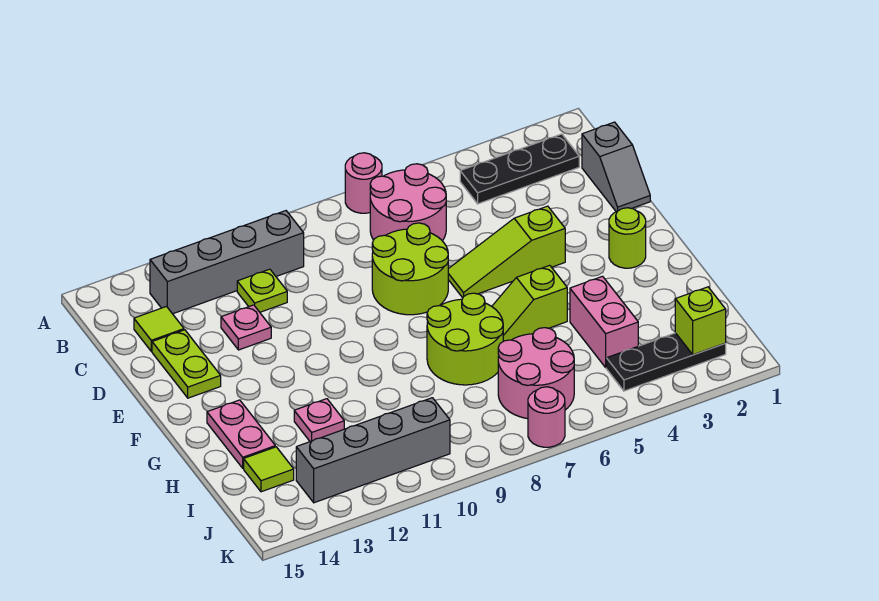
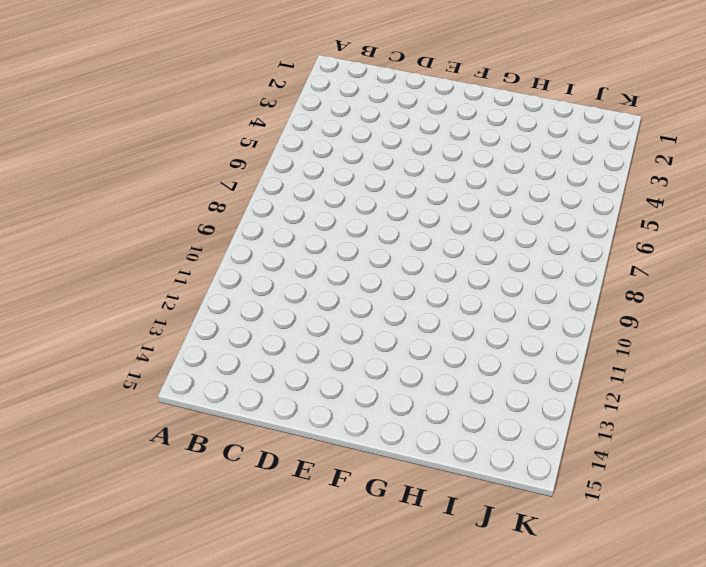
none -> pink round brick A7 level 1
none -> black plate B2:B4 level 1
none -> pink round brick B6:C7 level 1

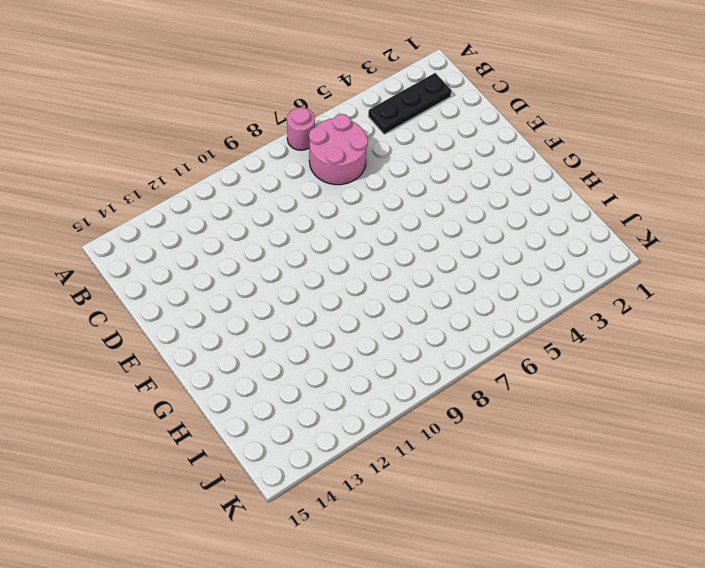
none -> grey brick B10:B13 level 1
none -> grey slope C1:D1 level 1 top C
none -> lime plate C11 level 1

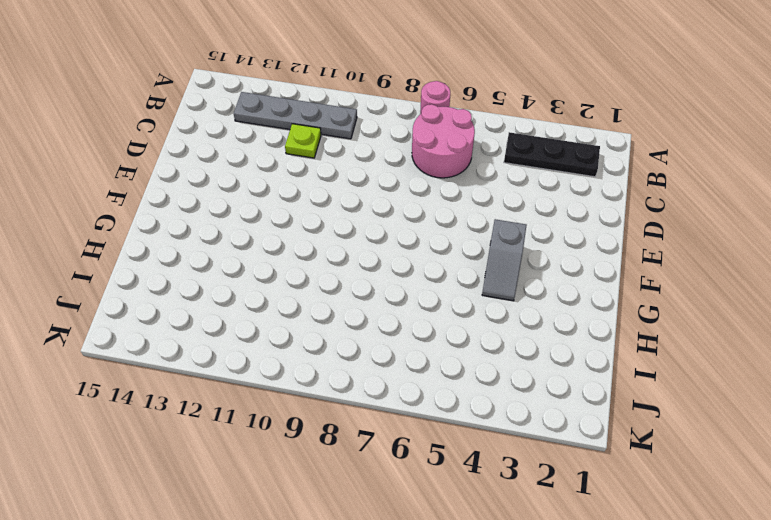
grey plate B10:B13 level 1 -> grey brick B10:B13 level 1
grey slope F4:G4 level 1 top F -> grey slope C1:D1 level 1 top C
none -> lime tile C14 level 1
none -> lime round brick D7:E8 level 1
none -> pink plate D12 level 1

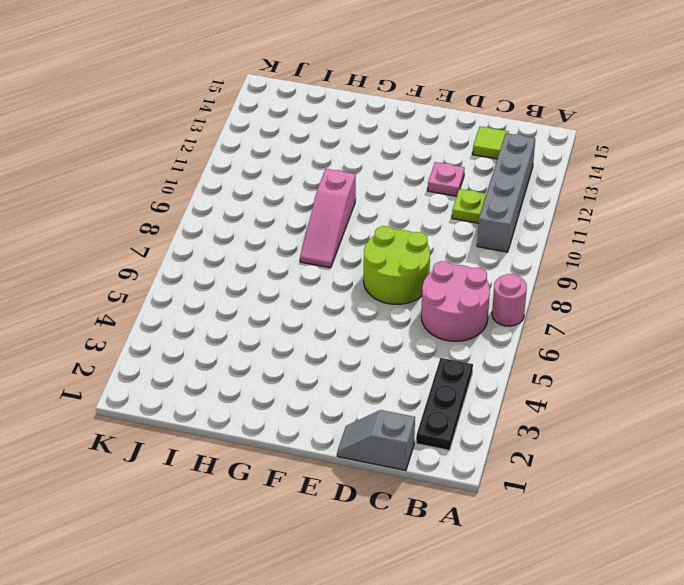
pink slope G8:G10 level 1 top 10 -> lime round brick G7:H8 level 1
none -> lime plate D14:E14 level 1
none -> lime slope E4:E6 level 1 top 4
none -> lime round brick F2 level 1

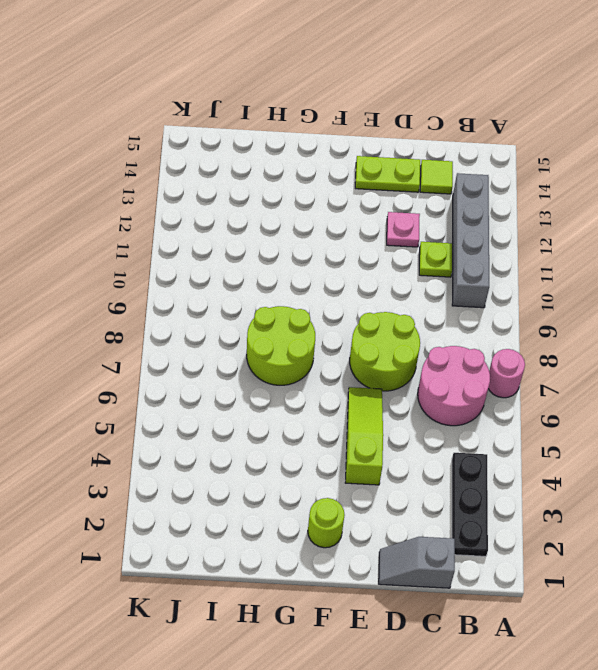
none -> lime slope G5:G6 level 1 top 5
none -> pink plate G14:H14 level 1
none -> pink brick H4:I4 level 1

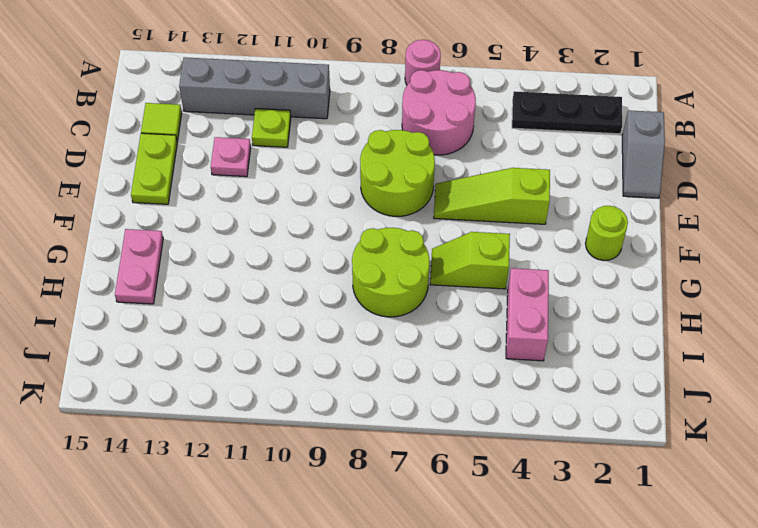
none -> pink plate H12 level 1
none -> pink round brick I6:J7 level 1
none -> lime tile I14 level 1

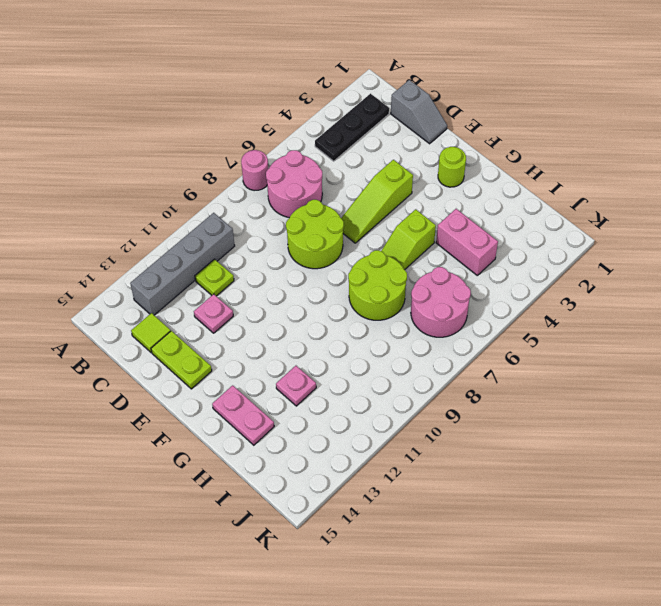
none -> lime tile I14 level 1
none -> black plate J2:J4 level 1
none -> grey brick J10:J13 level 1

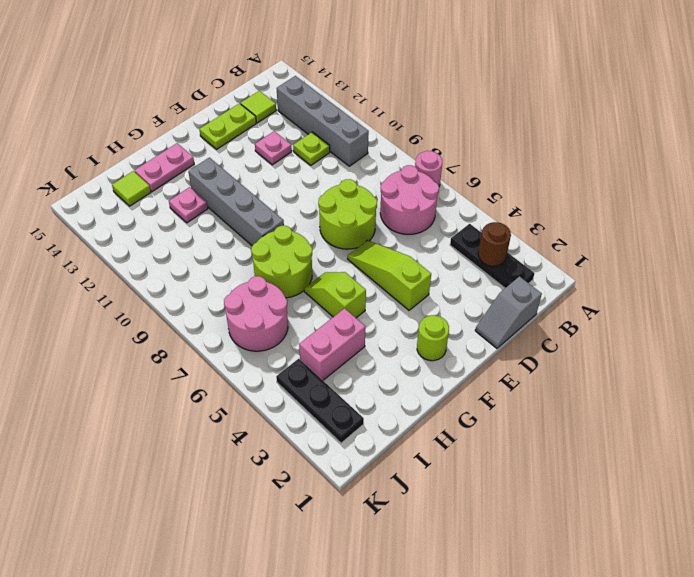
brown round brick B3 level 2 -> none
grey brick G9:G12 level 1 -> grey brick J10:J13 level 1
none -> pink round brick K7 level 1
none -> lime brick J2 level 2

